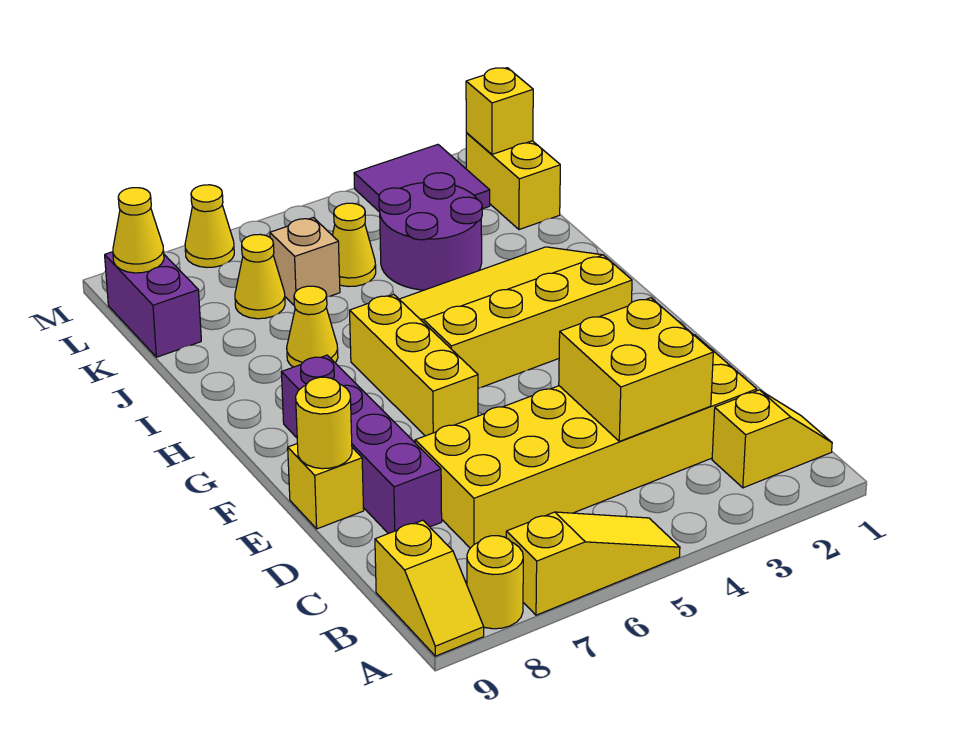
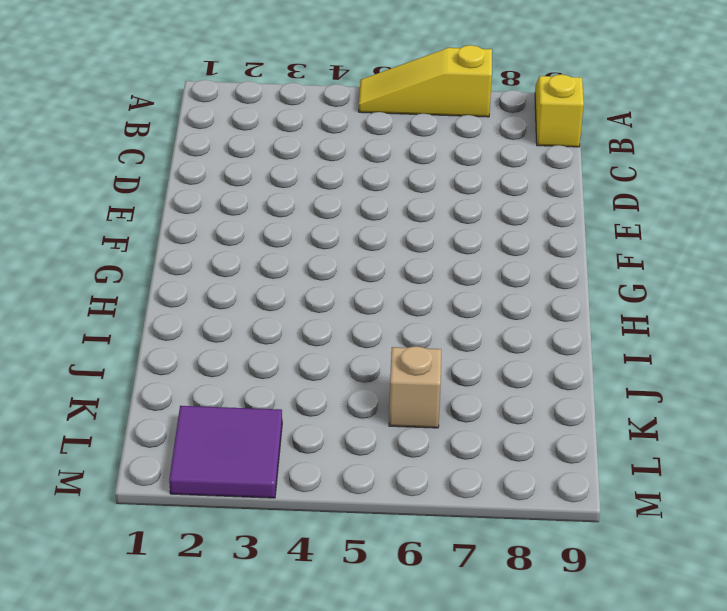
none -> yellow round brick A8 level 1
none -> yellow slope B1:B2 level 1 top 2
none -> yellow brick C2:D7 level 1

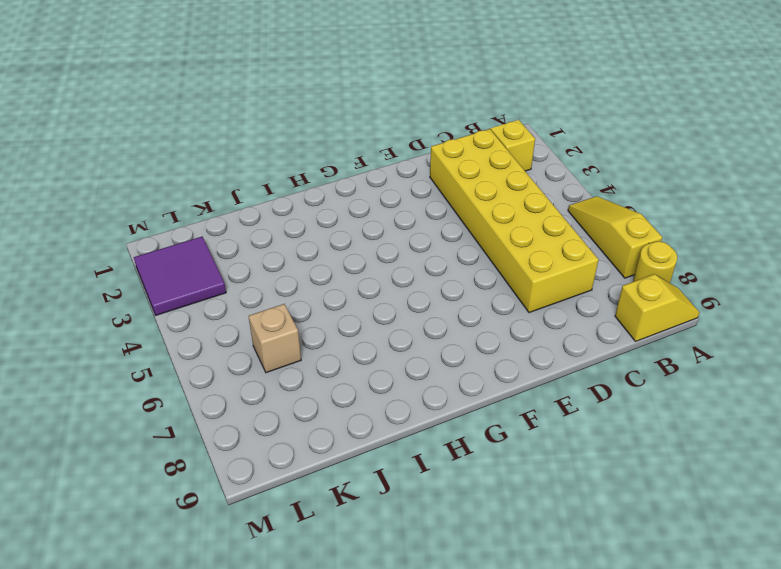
none -> purple brick D8:G8 level 1
none -> yellow brick E9 level 1
none -> yellow brick F6:H6 level 1

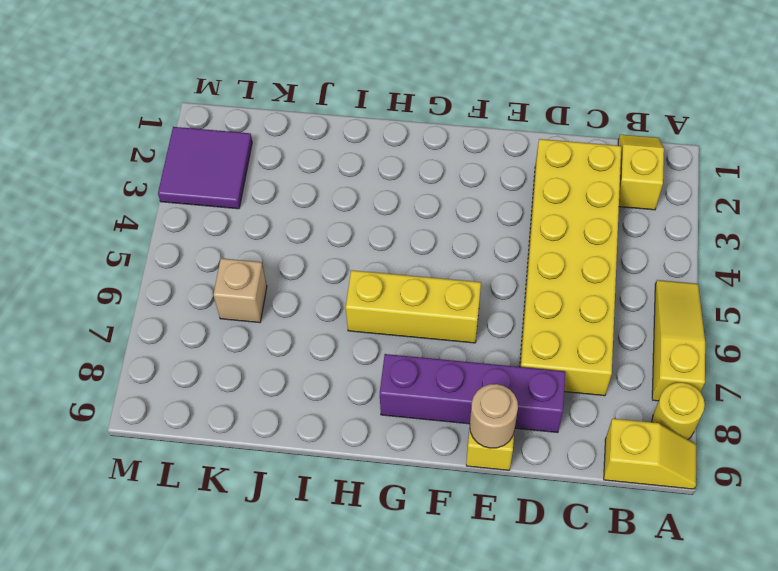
tan round brick E9 level 2 -> yellow round brick E9 level 2
none -> yellow slope G2:I5 level 1 top G
none -> yellow cone I7 level 1
none -> purple round brick J3:K4 level 1

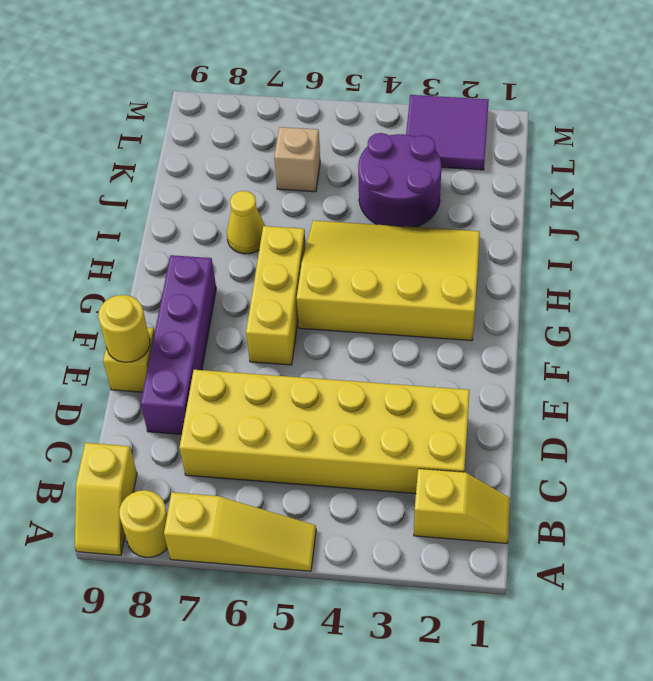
none -> yellow brick K1:L1 level 1
none -> yellow cone K5 level 1
none -> yellow cone K7 level 1

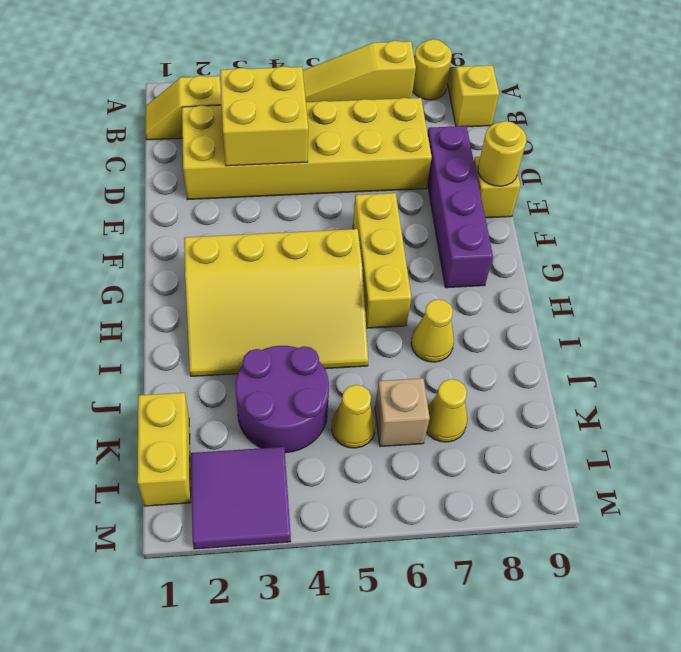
none -> purple brick K9:L9 level 1
none -> yellow cone M7 level 1
none -> yellow brick L1 level 2

